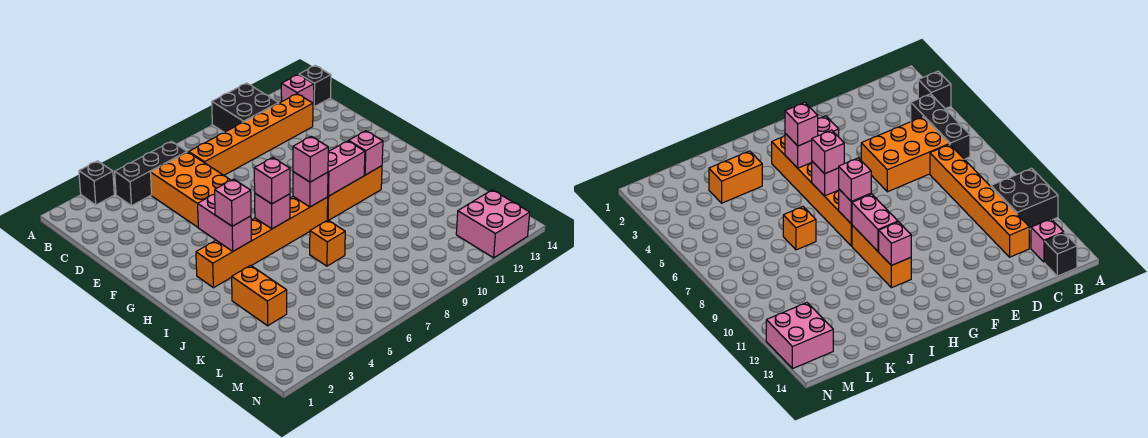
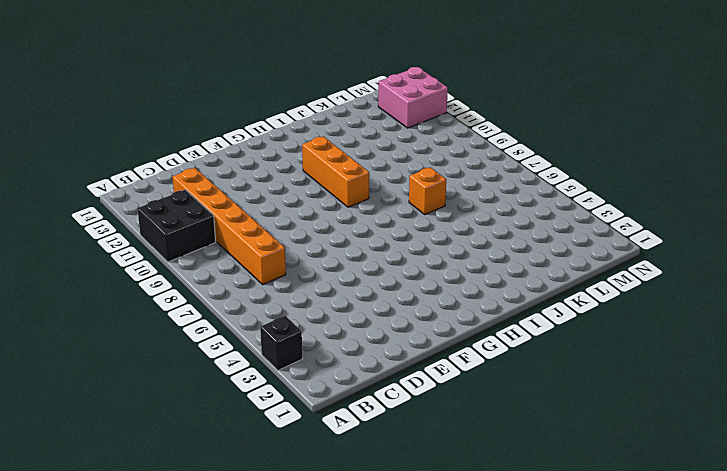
none -> black brick B4:B6 level 1
none -> pink brick B13 level 1
none -> black brick B14 level 1

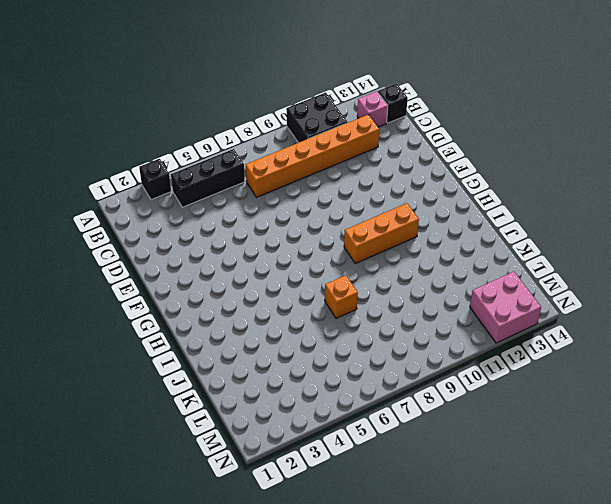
none -> orange brick C5:E6 level 1
none -> orange brick H3:H8 level 1
none -> orange brick J3:K3 level 1

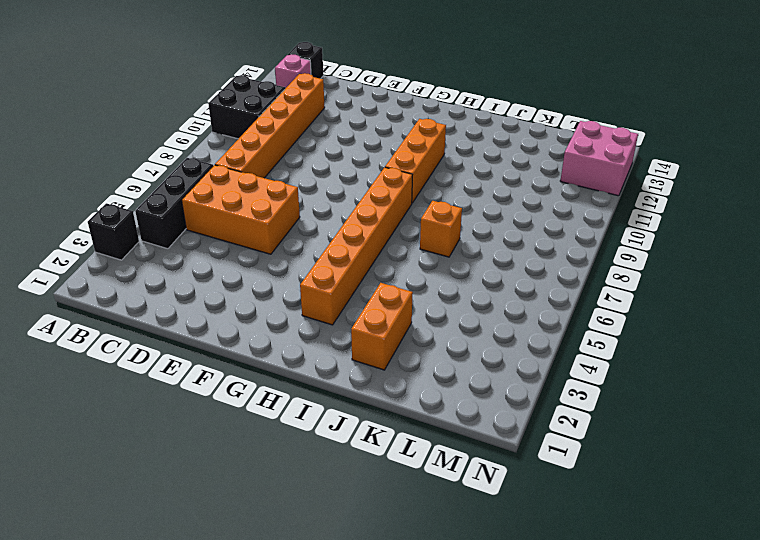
orange brick J2:J3 level 1 -> orange brick J3:K3 level 1
none -> pink brick G4:H4 level 2
none -> pink brick H6 level 2
none -> pink brick H8 level 2

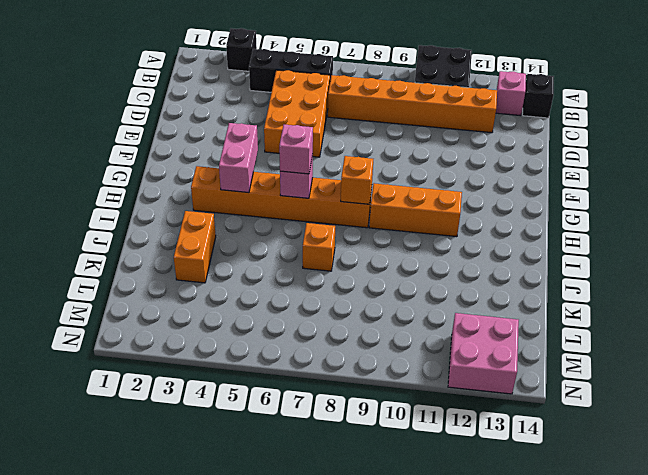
orange brick H8 level 2 -> pink brick H8 level 2
none -> pink brick H9:H10 level 2
none -> pink brick H11 level 2
none -> pink brick H4 level 3

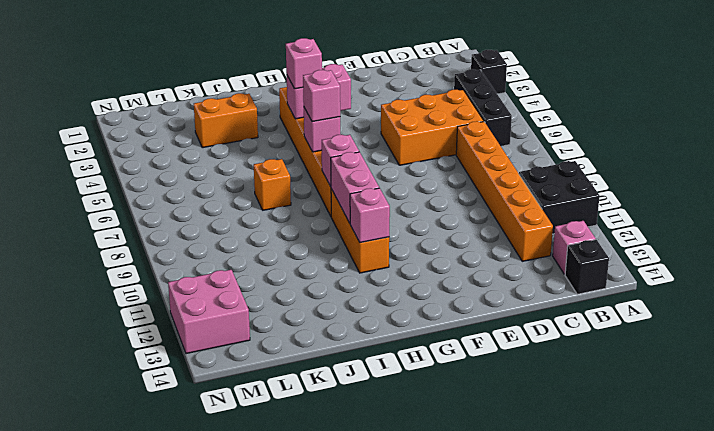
none -> pink brick H8 level 3

